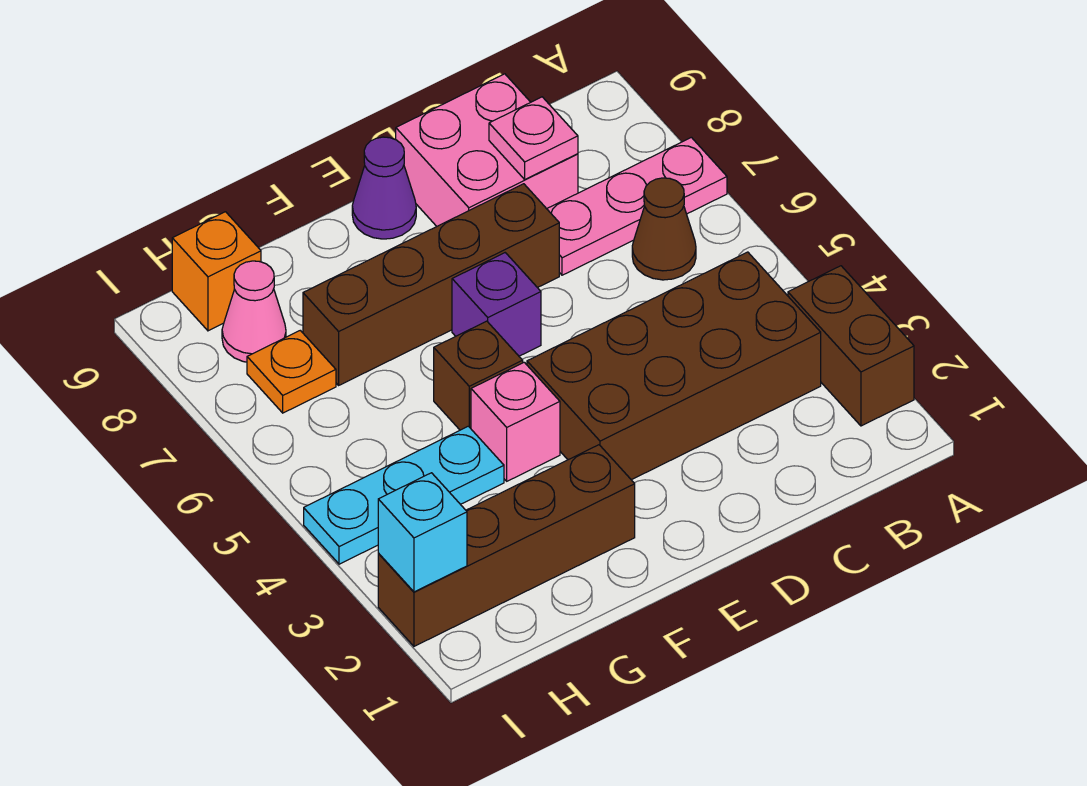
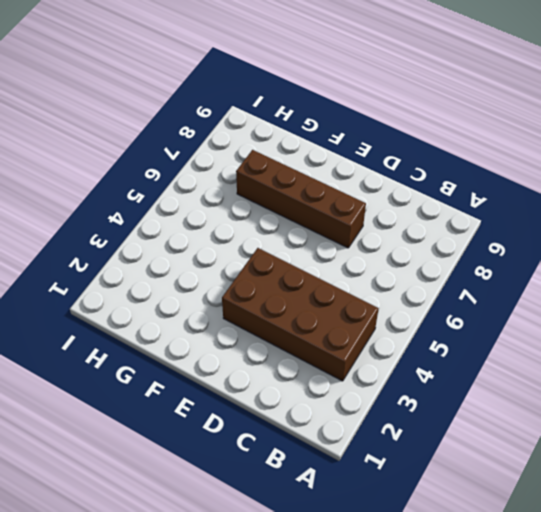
none -> brown brick A2:A3 level 1
none -> pink plate A7:C7 level 1
none -> brown cone B6 level 1

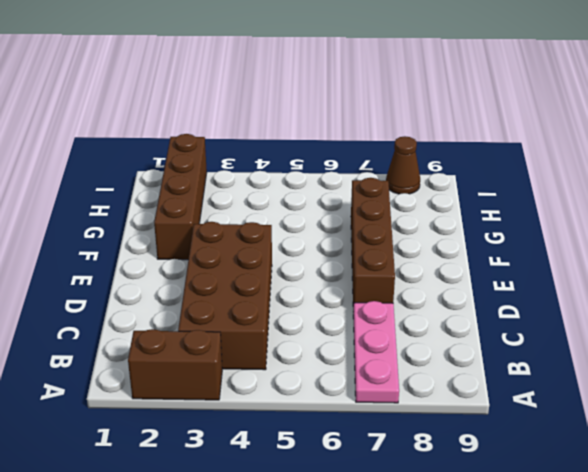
brown cone I8 level 1 -> brown cone B6 level 1
none -> pink brick C8:D9 level 1
none -> purple brick E6 level 1
none -> purple cone E9 level 1

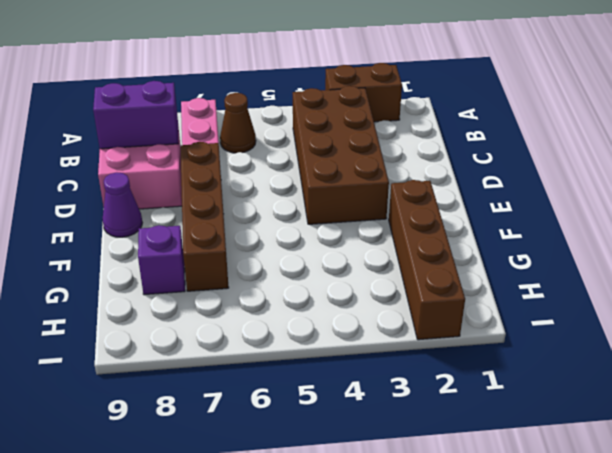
purple brick C8:C9 level 2 -> pink plate C8 level 2
purple brick G8 level 1 -> purple brick E6 level 1
none -> pink brick F4 level 1
none -> brown brick F5 level 1
none -> cyan plate G4:I4 level 1

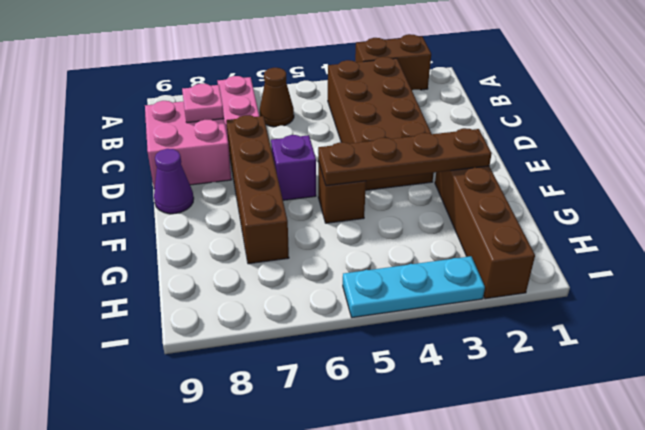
brown plate F2:F5 level 2 -> none
cyan plate I3:I5 level 1 -> cyan plate G4:I4 level 1
none -> pink brick F4 level 1
none -> orange plate H7 level 1
none -> pink cone H8 level 1

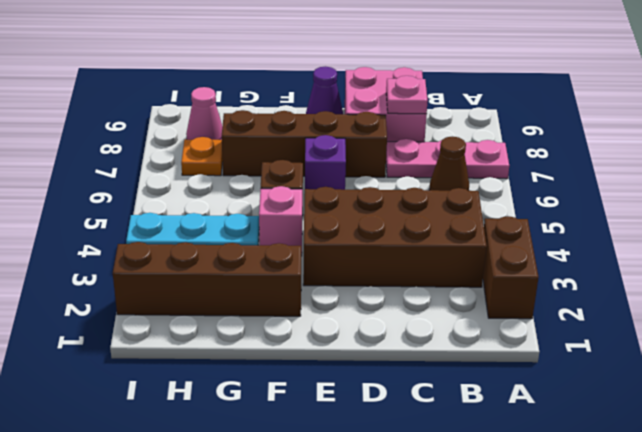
none -> orange brick H9 level 1
none -> cyan brick I2 level 2

